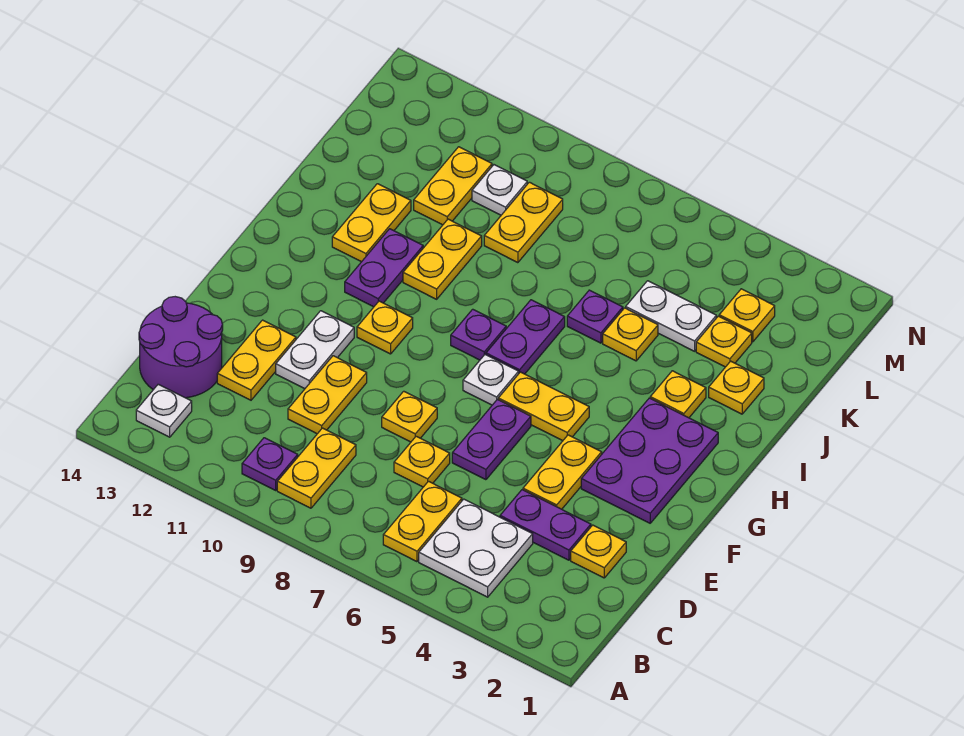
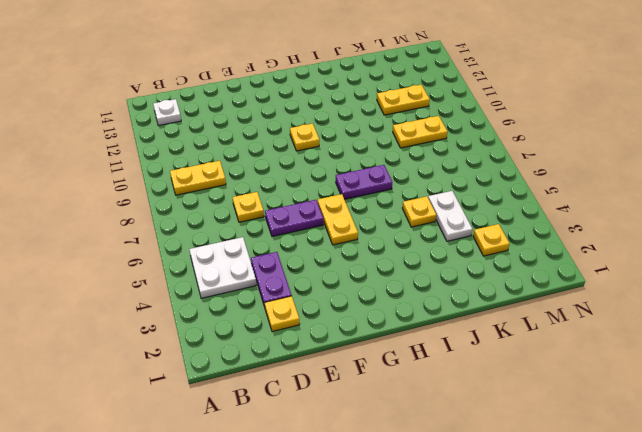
none -> yellow plate B6:C6 level 1
none -> purple plate B10 level 1
none -> purple round brick C13:D14 level 1
none -> yellow plate D10:E10 level 1

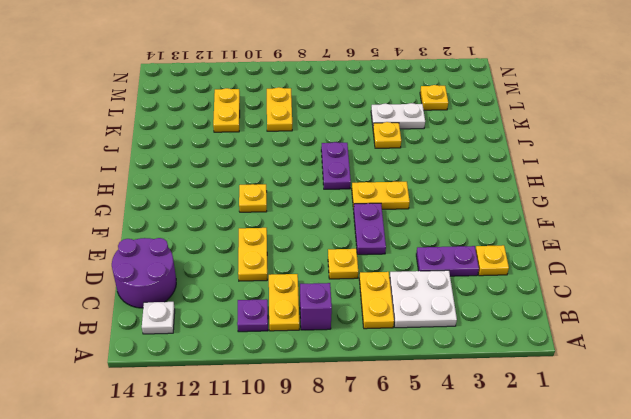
purple brick B8 level 1 -> none
none -> yellow plate D12:E12 level 1
none -> yellow plate E4:F4 level 1
none -> yellow plate E8 level 1
none -> white plate E11:F11 level 1

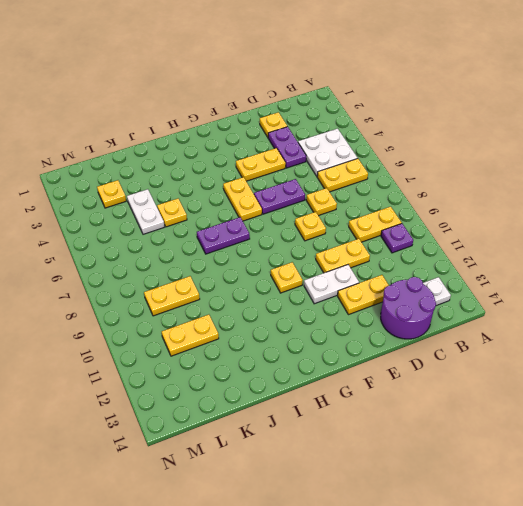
none -> purple plate F2:H3 level 1
none -> white plate G7 level 1
none -> purple plate H8 level 1
none -> purple plate H11:I11 level 1

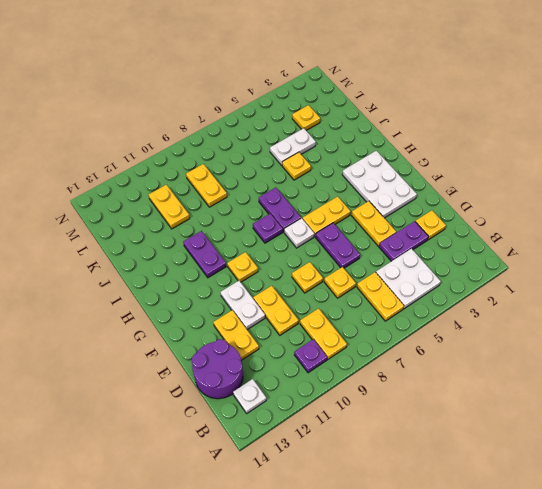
white plate F2:H3 level 1 -> purple plate F2:H3 level 1
none -> yellow plate I3 level 1
none -> yellow plate I10:J10 level 1
none -> yellow plate I12:J12 level 1
none -> yellow plate J2 level 1

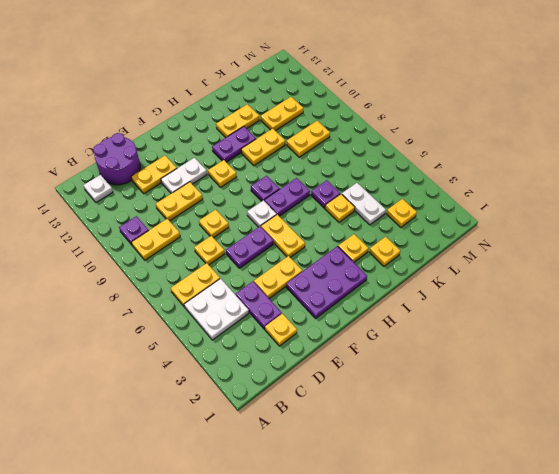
none -> yellow plate K3 level 1
none -> white plate L10 level 1

